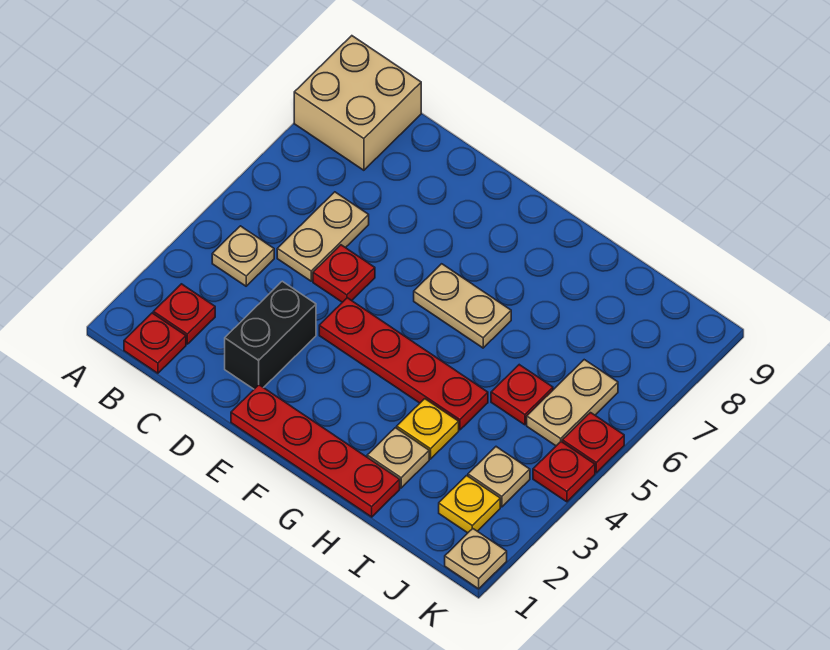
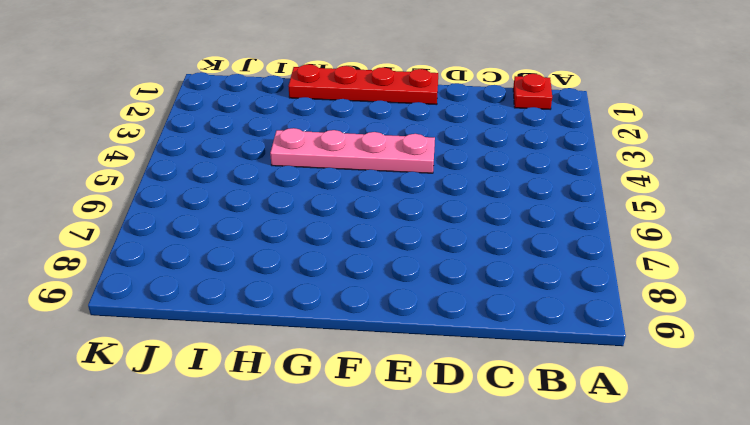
pink plate E4:H4 level 1 -> red plate E4:H4 level 1
none -> tan brick A8:B9 level 1
none -> red plate B2 level 1
none -> tan plate B4 level 1

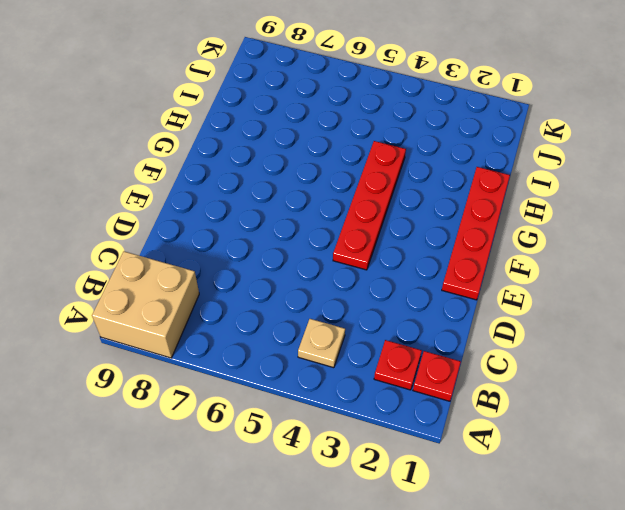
none -> tan plate C5:C6 level 1
none -> black brick D2:D3 level 1
none -> red plate D5 level 1

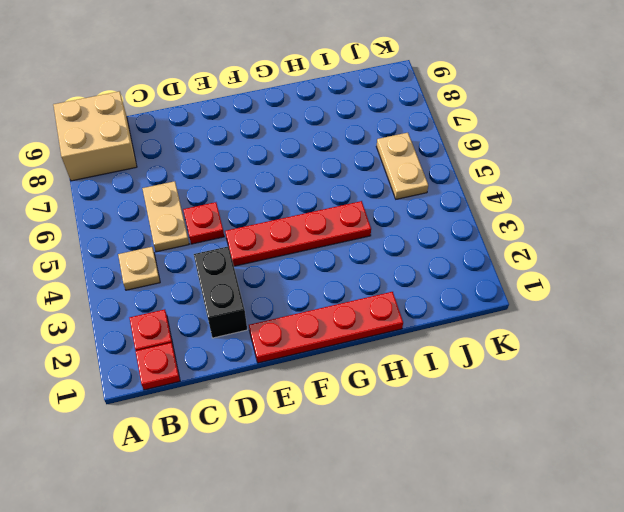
none -> tan plate F6:G6 level 1
none -> tan plate H2 level 1
none -> yellow plate H3 level 1

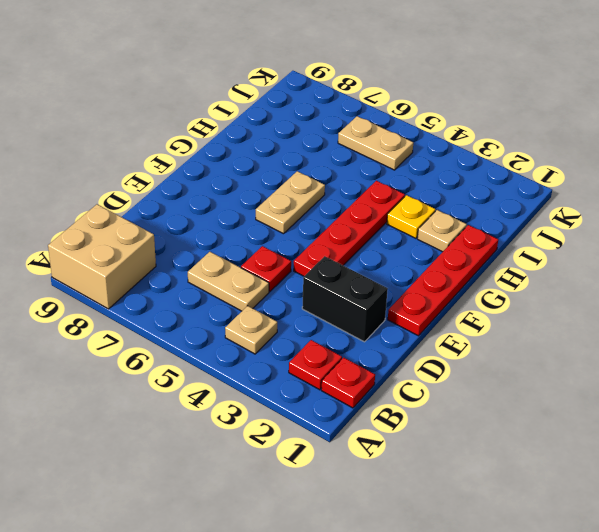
none -> red plate I5 level 1
none -> yellow plate J2 level 1
none -> tan plate J3 level 1

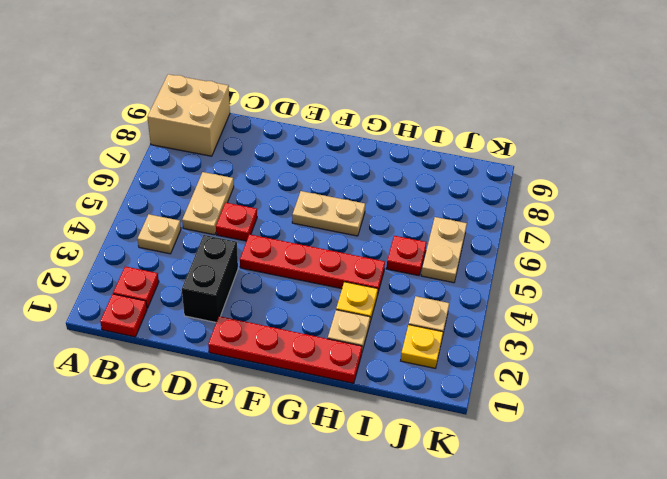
none -> tan plate K1 level 1
none -> red plate K4 level 1
none -> red plate K5 level 1

